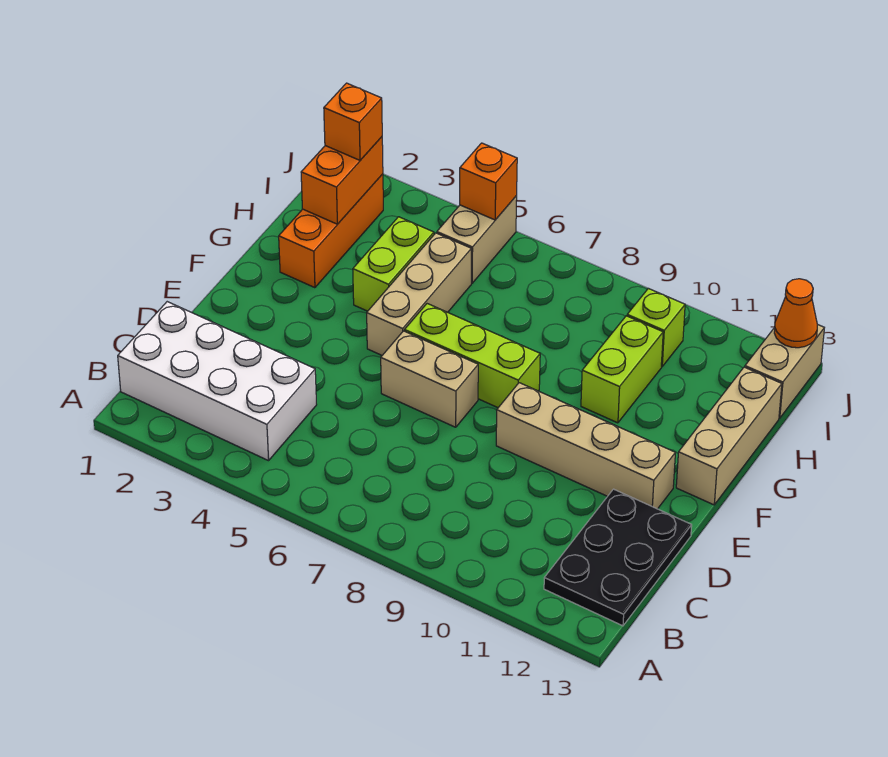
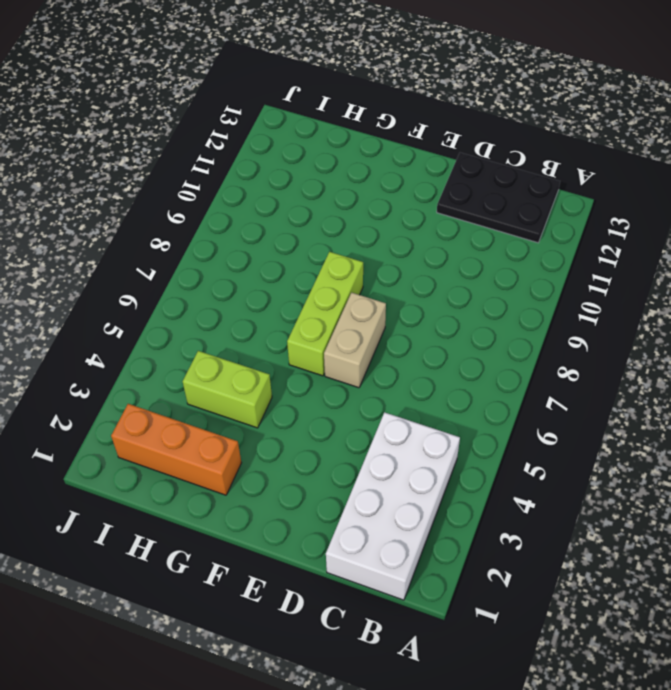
none -> tan brick E9:E12 level 1
none -> tan brick F5:H5 level 1
none -> tan brick F13:H13 level 1

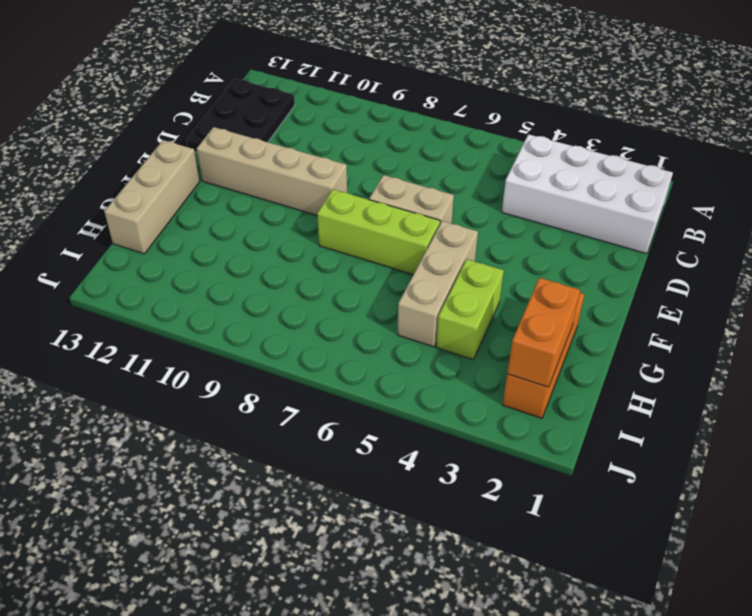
none -> lime brick G10:H10 level 1
none -> tan brick I5:J5 level 1
none -> lime brick I10 level 1

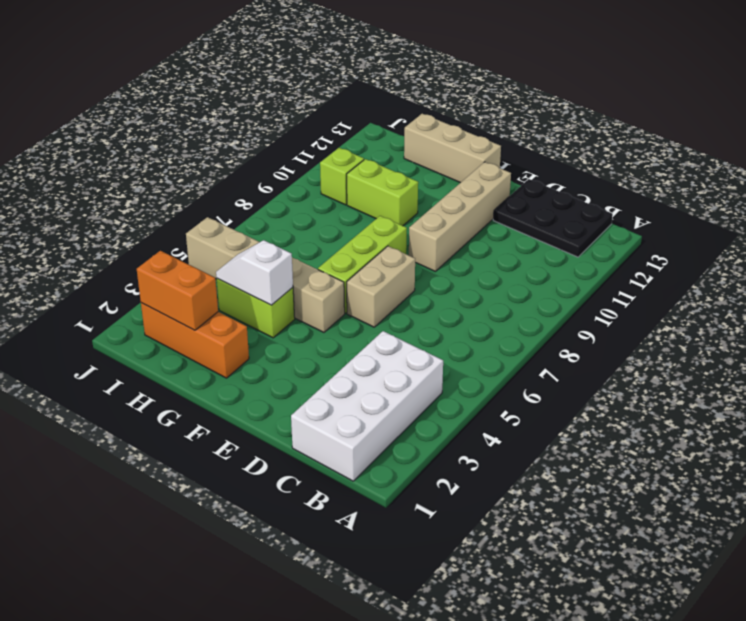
white slope G4:H4 level 2 top G -> none
none -> tan brick I13:J13 level 1
none -> orange brick J5 level 2
none -> orange cone J13 level 2

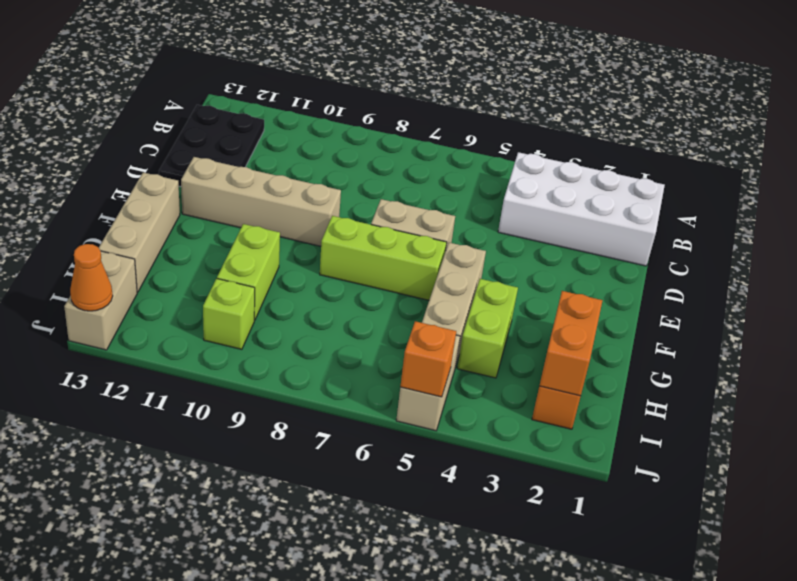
none -> orange brick I2 level 3

